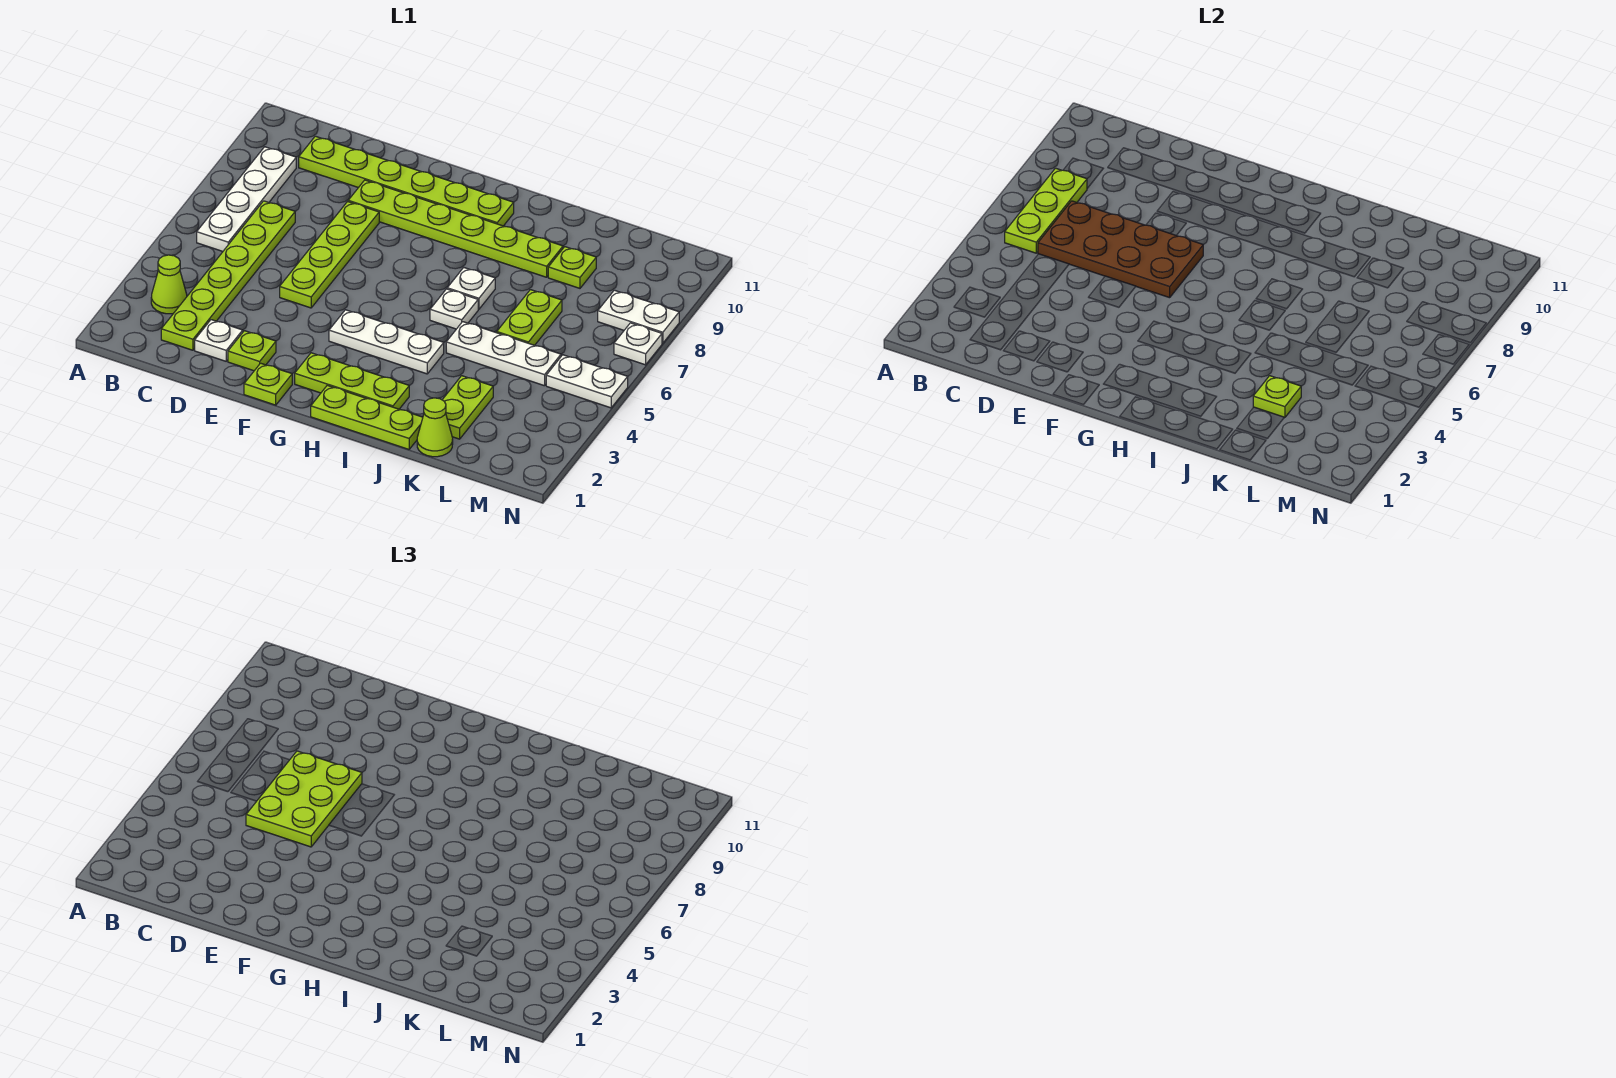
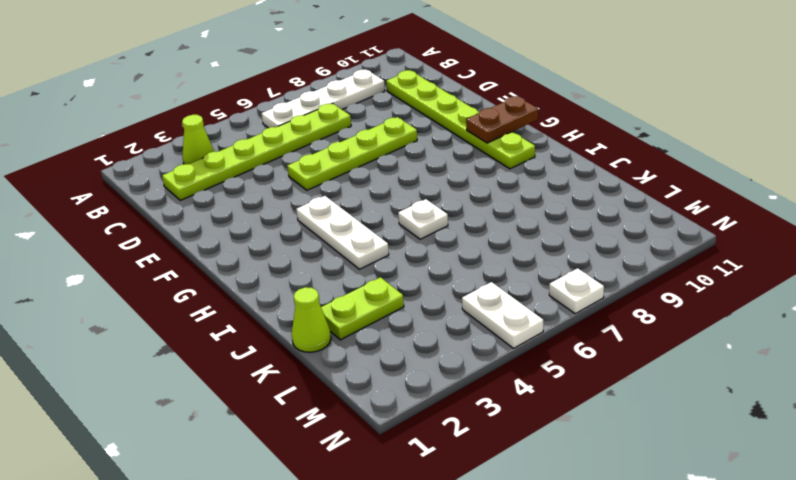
brown plate G10:G11 level 2 -> none
none -> white plate D2 level 1
none -> lime plate E2 level 1
none -> lime plate E9:J9 level 1

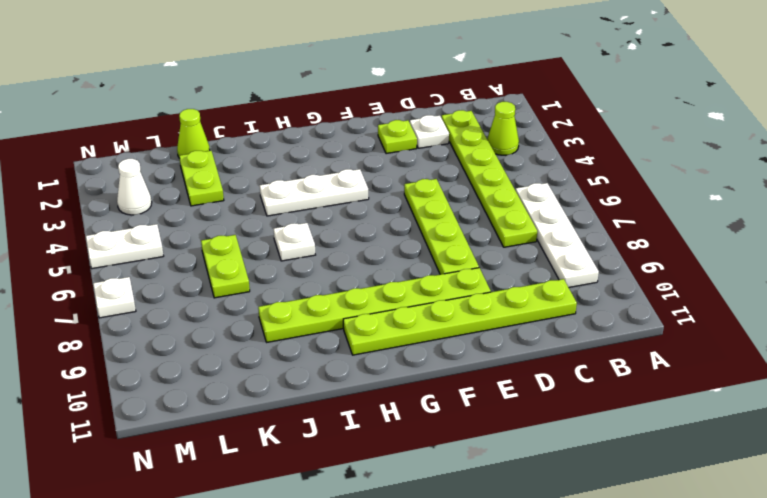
white cone M3 level 1 -> none
none -> lime plate F1 level 1
none -> lime plate G2:I2 level 1
none -> lime plate H1:J1 level 1

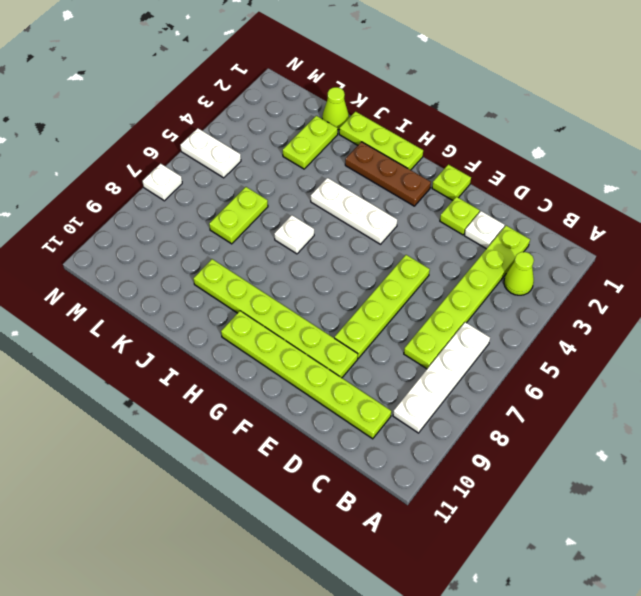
brown plate G2:I2 level 1 -> lime plate G2:I2 level 1
none -> white plate I7 level 1
none -> white plate J5:L5 level 1
none -> lime plate K9 level 1

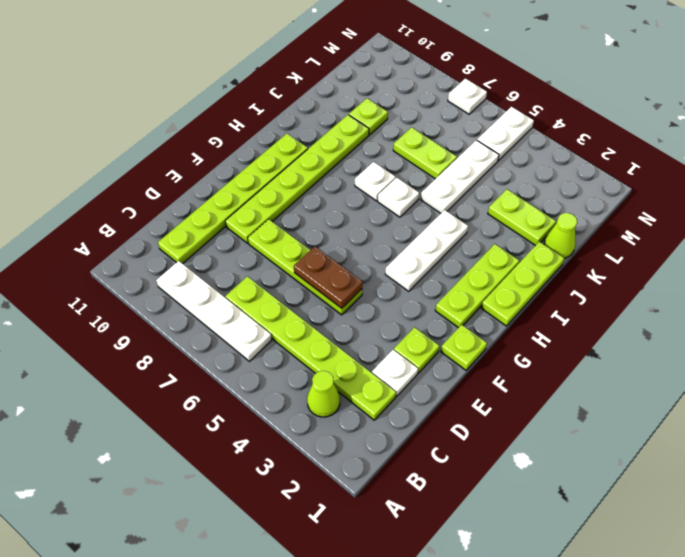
brown plate E5:E6 level 2 -> brown plate C6:F7 level 2
none -> white plate M8:N8 level 1
none -> lime plate B6:B8 level 2
none -> lime plate K3 level 2

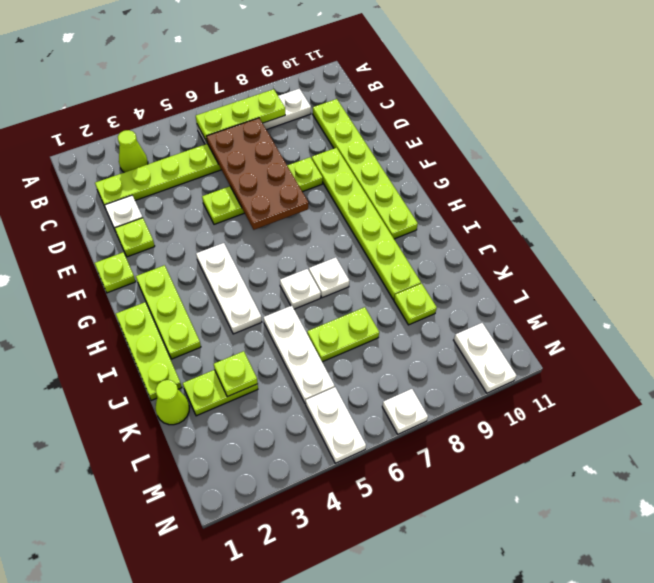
white plate M10:N10 level 1 -> white plate M8:N8 level 1
none -> lime plate D5:E7 level 3

